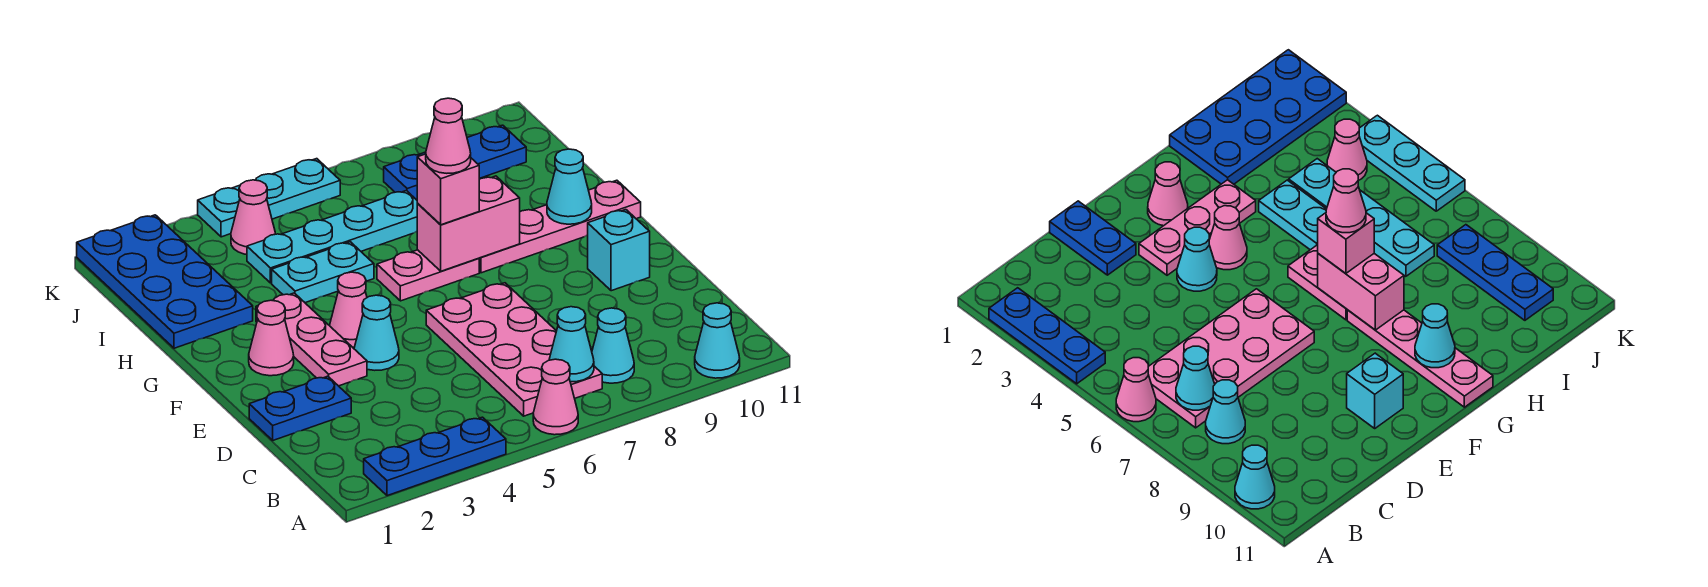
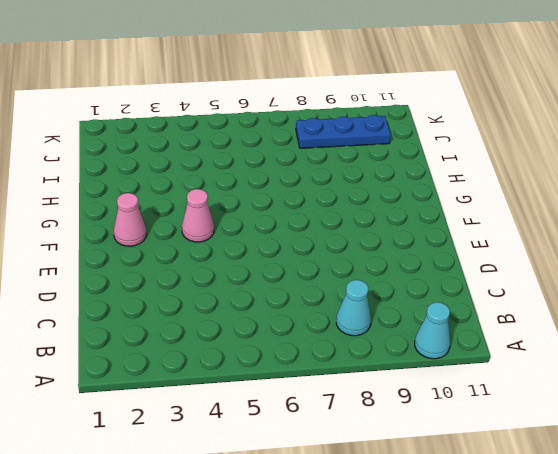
none -> blue plate A2:A4 level 1
none -> pink cone A6 level 1
none -> pink plate B6:E7 level 1

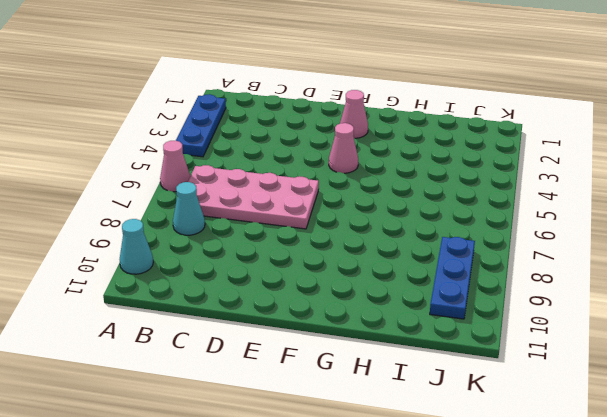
none -> blue plate D1:D2 level 1
none -> pink plate E3:G3 level 1
none -> cyan cone E4 level 1

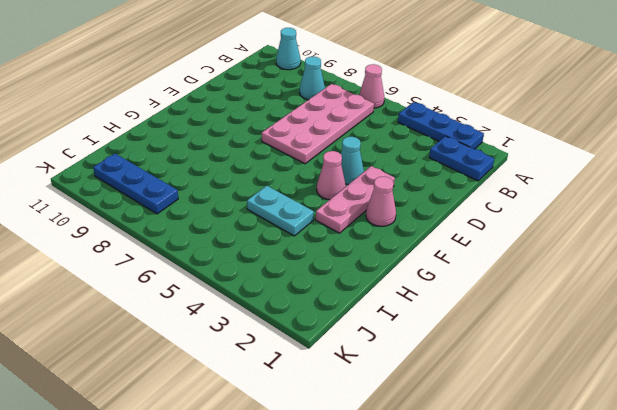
blue plate B1:B2 level 1 -> blue plate D1:D2 level 1
none -> cyan brick E10 level 1
none -> pink plate G6:G7 level 1
none -> pink plate G8:G11 level 1

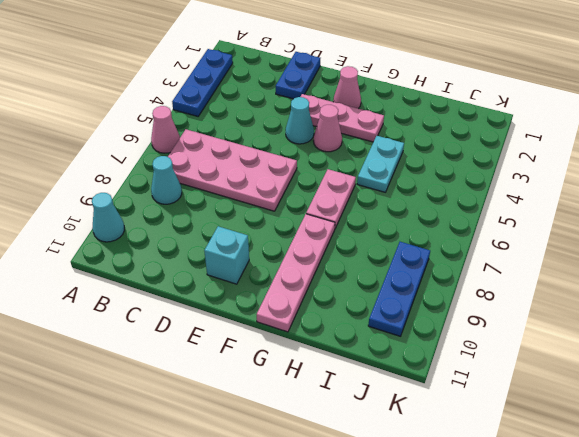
none -> blue plate H1:K2 level 1
none -> cyan plate I4:I7 level 1
none -> pink cone J4 level 1

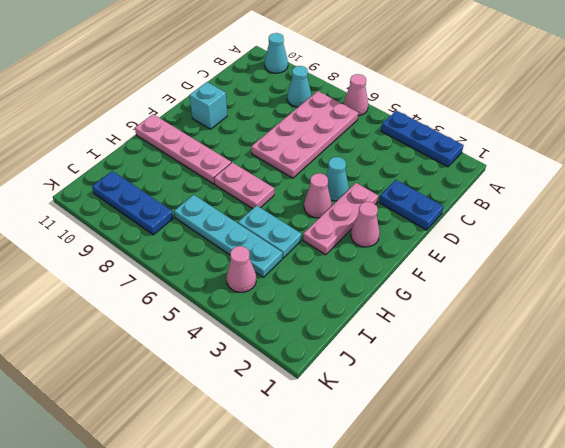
none -> blue plate H1:K2 level 1
none -> cyan plate K4:K6 level 1
none -> cyan cone B7 level 2

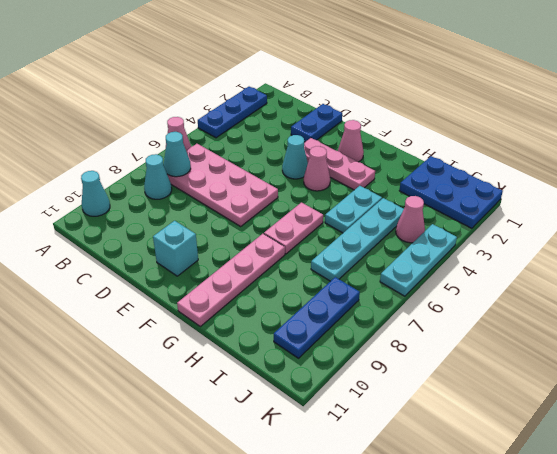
blue plate I1:K2 level 1 -> blue plate H1:K2 level 1
none -> pink brick G7:G8 level 2
none -> cyan cone G10 level 2
none -> pink brick G7 level 3

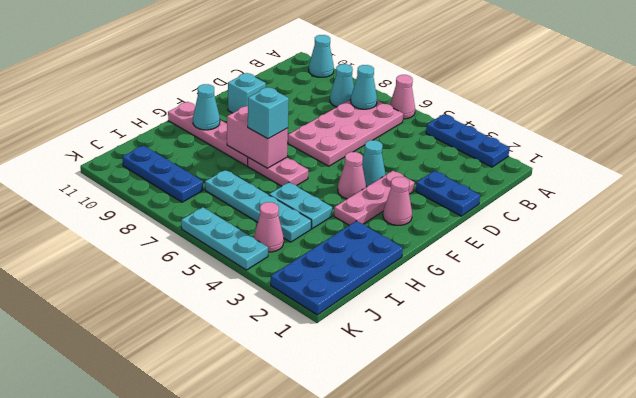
cyan brick G7 level 3 -> pink brick G7 level 3
none -> pink cone G7 level 4

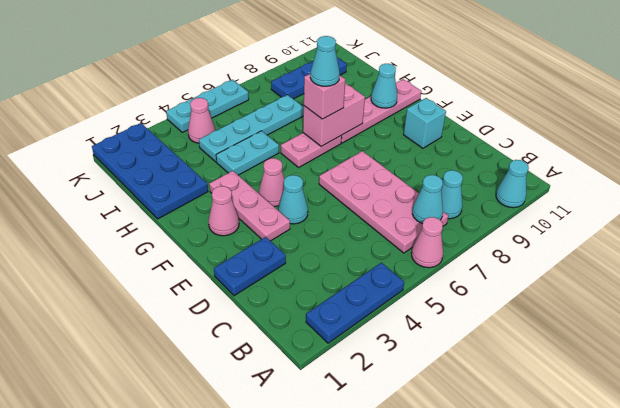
cyan cone G7 level 4 -> pink cone G7 level 4

